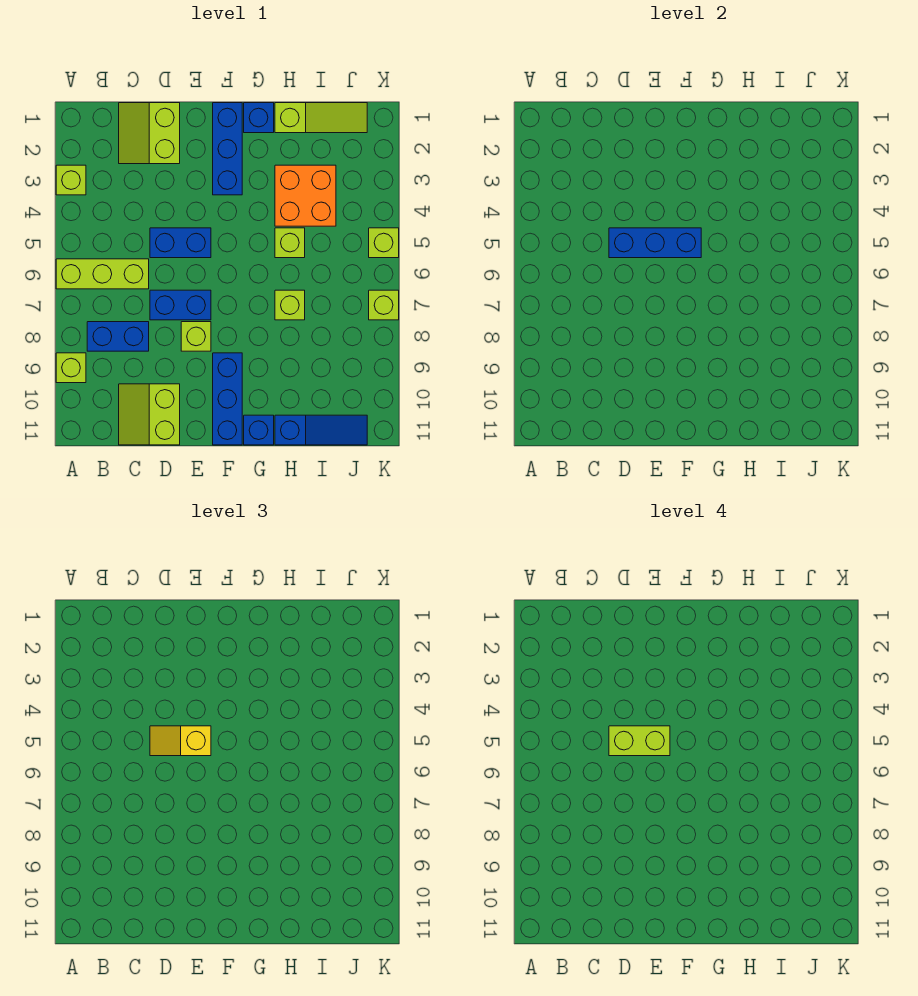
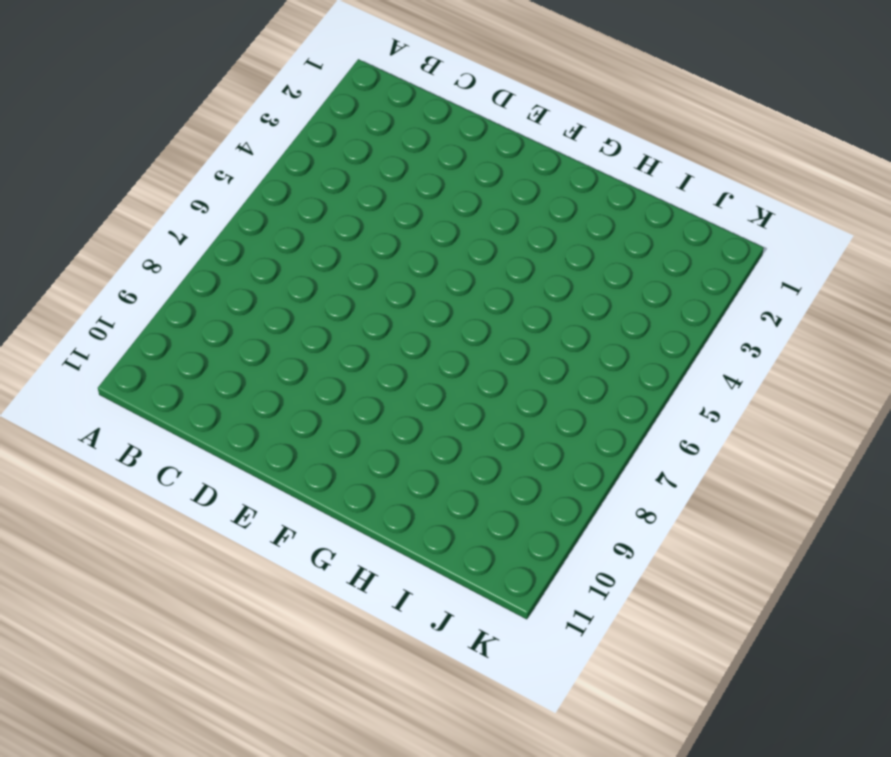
none -> lime brick A3 level 1
none -> lime brick A6:C6 level 1
none -> lime brick A9 level 1

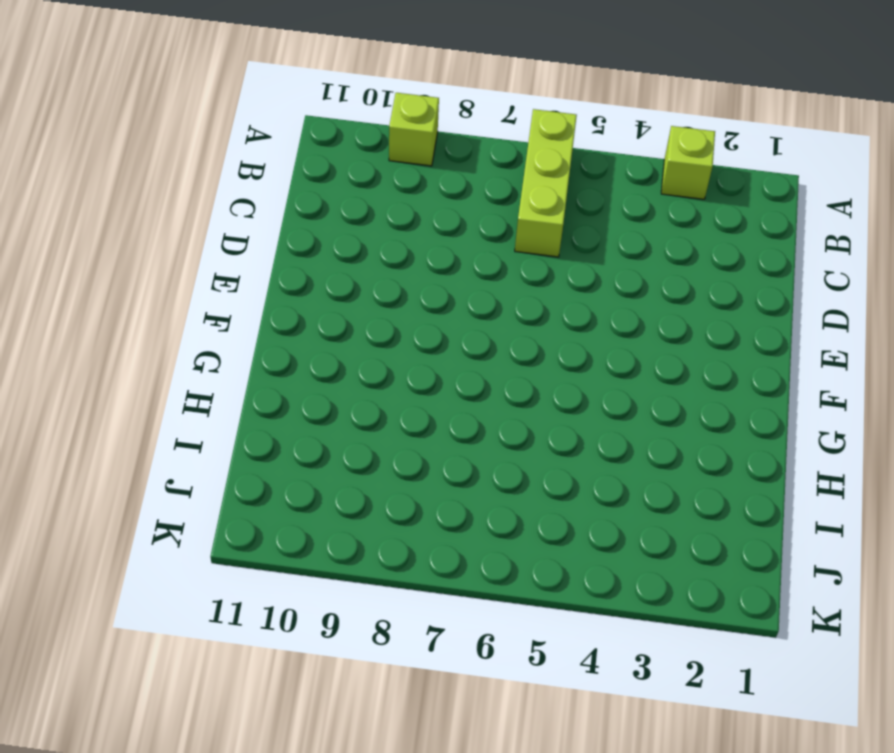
none -> blue brick B8:C8 level 1
none -> lime slope C1:D2 level 1 top D
none -> lime slope C10:D11 level 1 top D

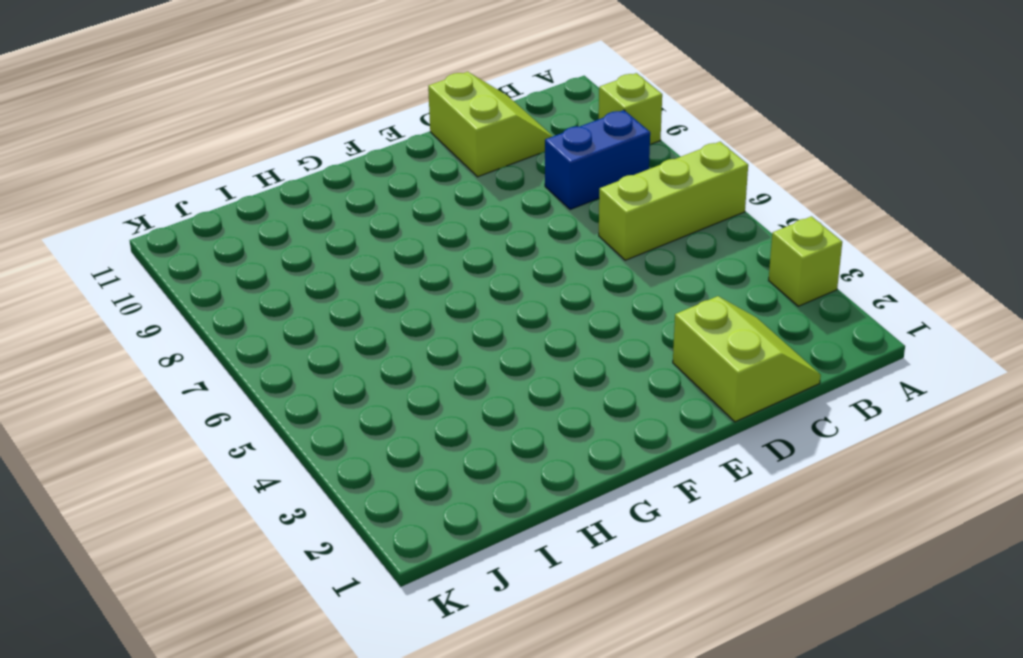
none -> blue brick D5:E5 level 1
none -> blue brick D7:E7 level 1
none -> lime brick E8 level 1

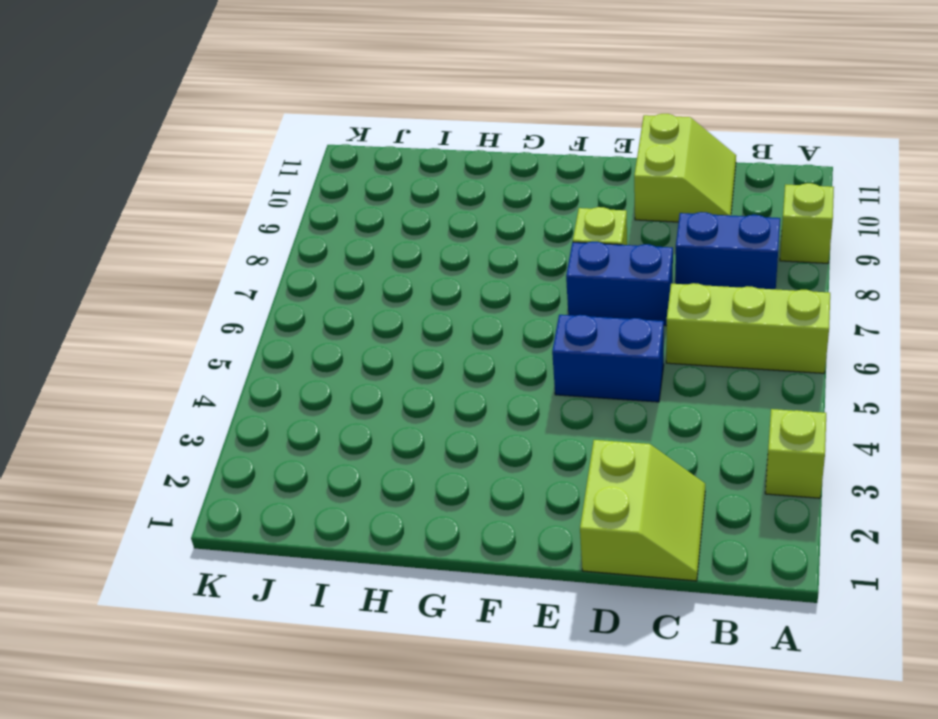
none -> blue brick F1:F3 level 1
none -> blue brick F9:F11 level 1
none -> blue brick G1 level 1

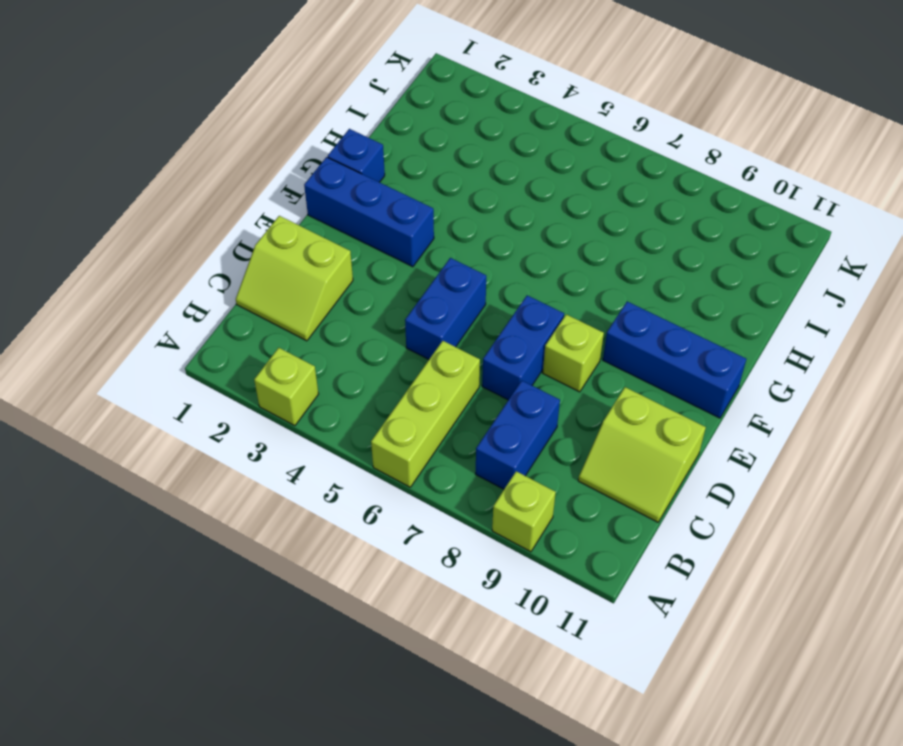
none -> blue brick G11 level 1
none -> lime slope H1:J1 level 1 top H
none -> orange brick H3:I4 level 1

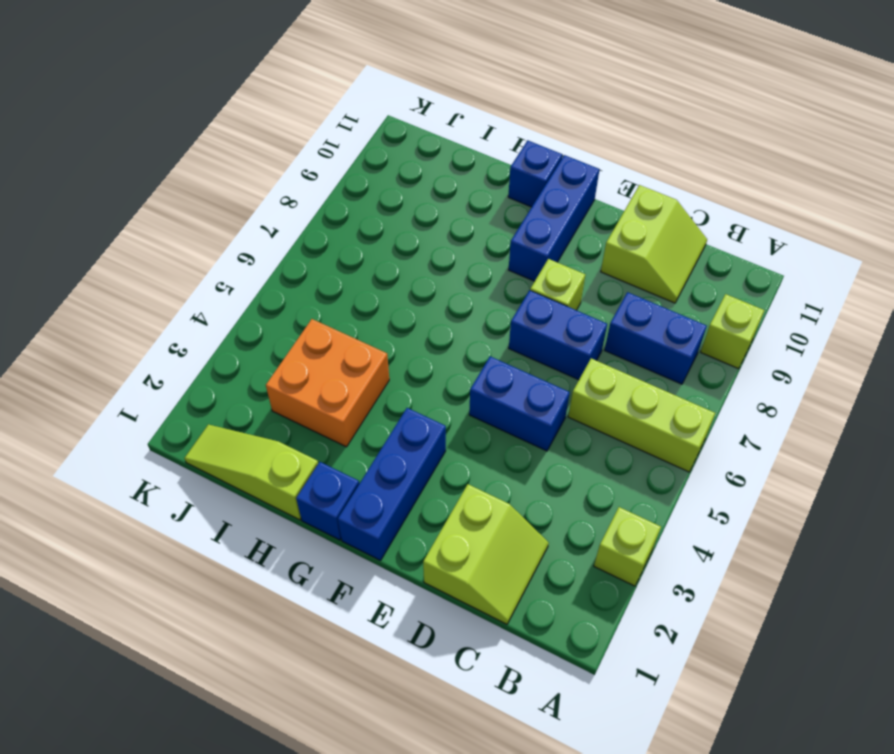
none -> lime brick H5 level 1
none -> lime brick H7 level 1
none -> blue slope H11:J11 level 1 top H

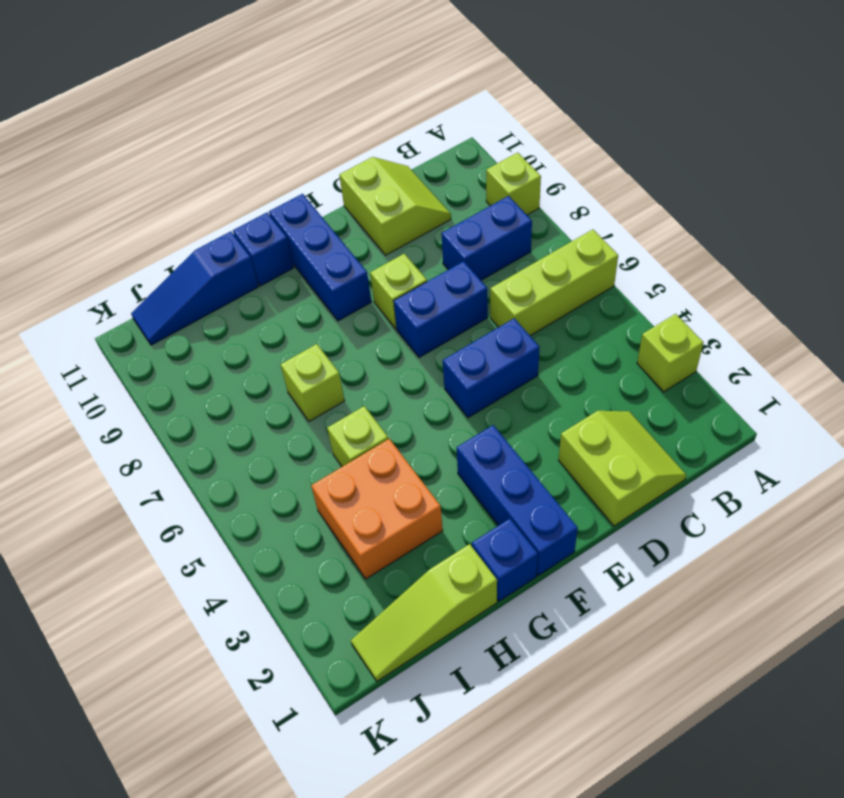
none -> lime brick K5 level 1
none -> lime brick K7 level 1
none -> blue brick D5:F5 level 2

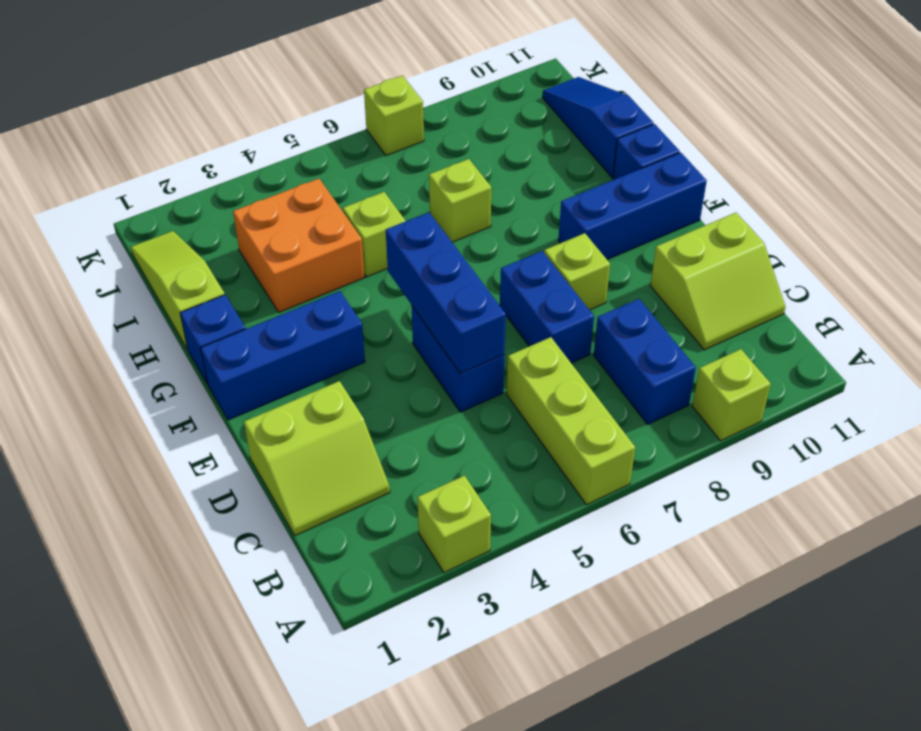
none -> lime brick K5 level 1
none -> yellow slope D5:E5 level 3 top E
none -> lime brick D5:E5 level 4

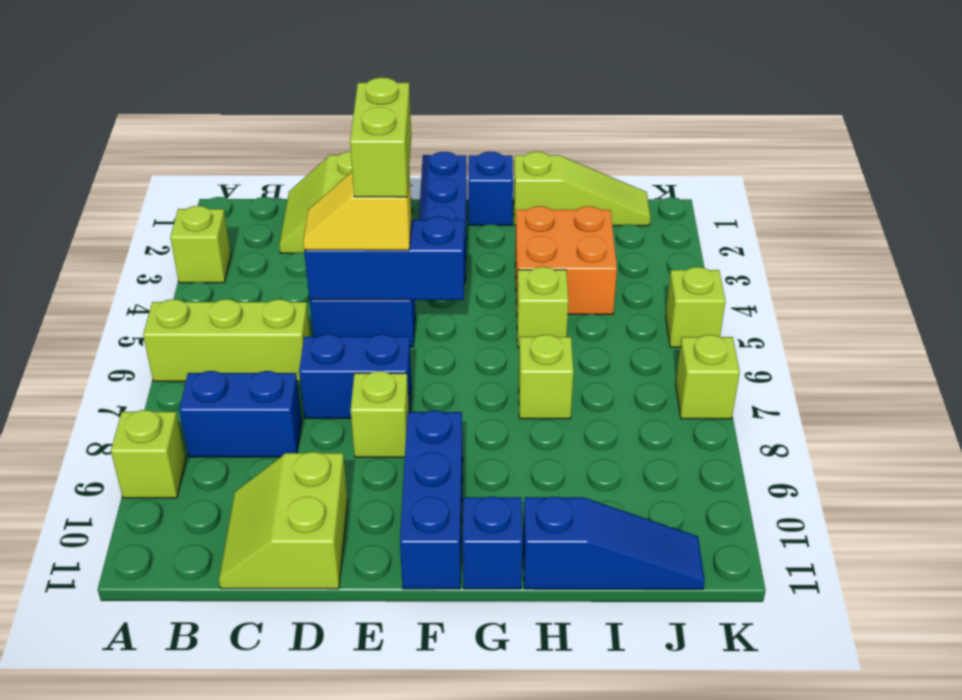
lime brick E4:E5 level 4 -> lime brick D5:E5 level 4

